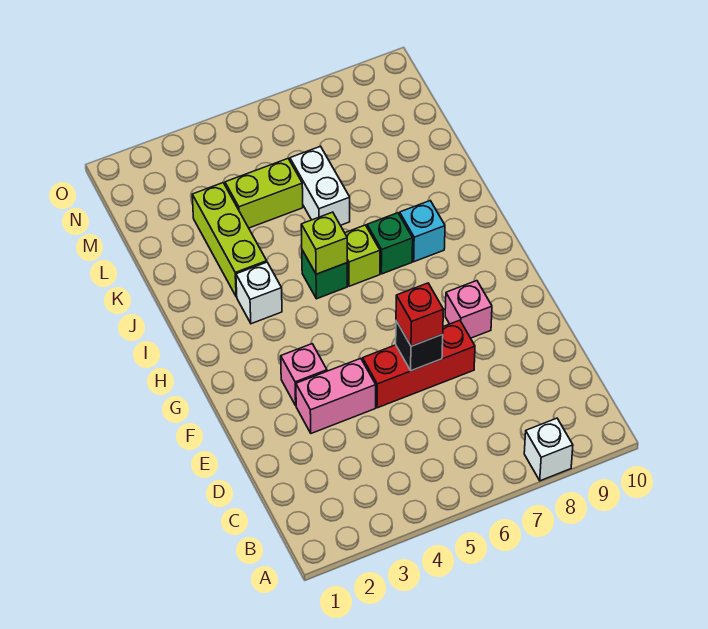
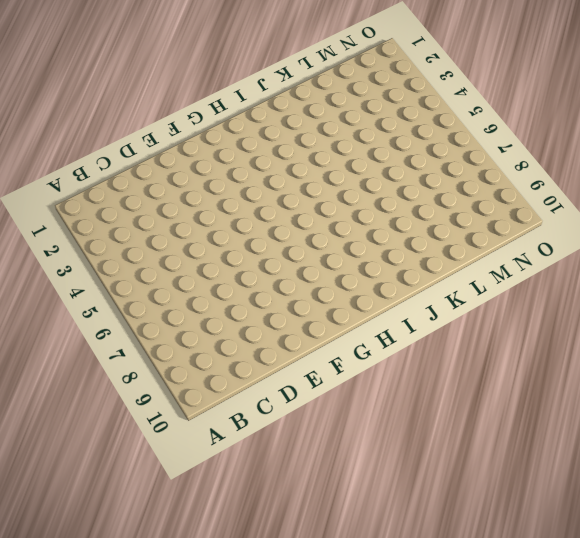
none -> white brick A8 level 1
none -> pink brick E3:E4 level 1
none -> red brick E5:E7 level 1

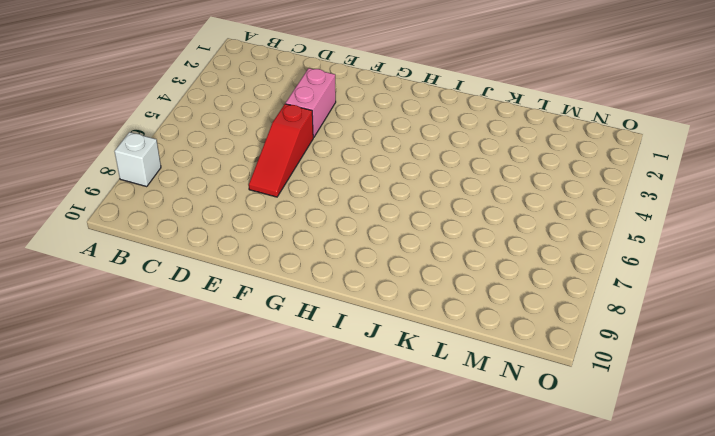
red slope E5:E7 level 1 top 5 -> red brick E5:E7 level 1
none -> pink brick F3 level 1
none -> pink brick F8 level 1
none -> white brick I3 level 1

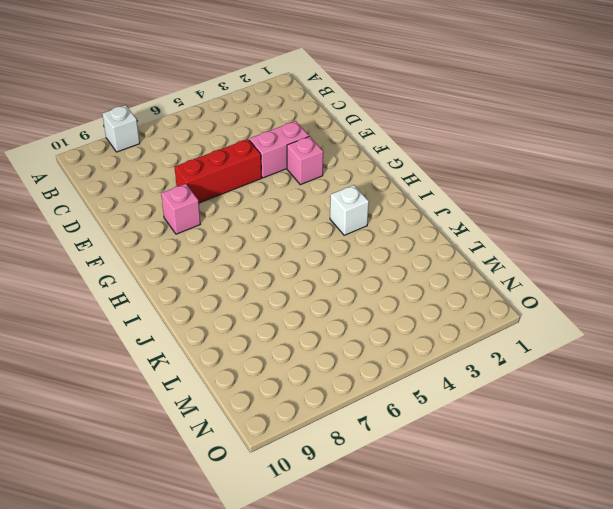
none -> green brick I5 level 1
none -> lime brick I6 level 1
none -> green brick I7 level 1

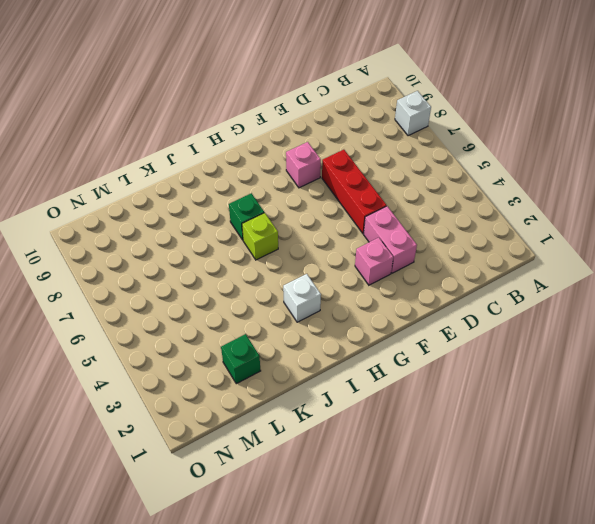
green brick L2 level 1 -> green brick I5 level 1
none -> cyan brick I8 level 1
none -> lime brick J3:L3 level 1
none -> white brick K6:L6 level 1

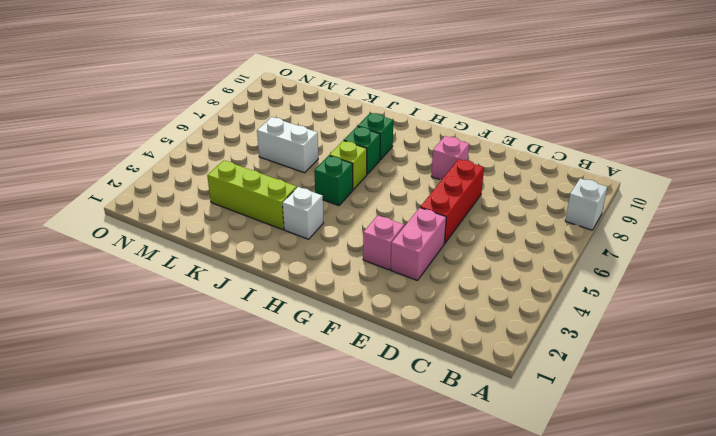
green brick I8 level 1 -> cyan brick I8 level 1
none -> lime brick L4:L5 level 1
none -> black brick E6 level 2
none -> lime brick I5 level 2

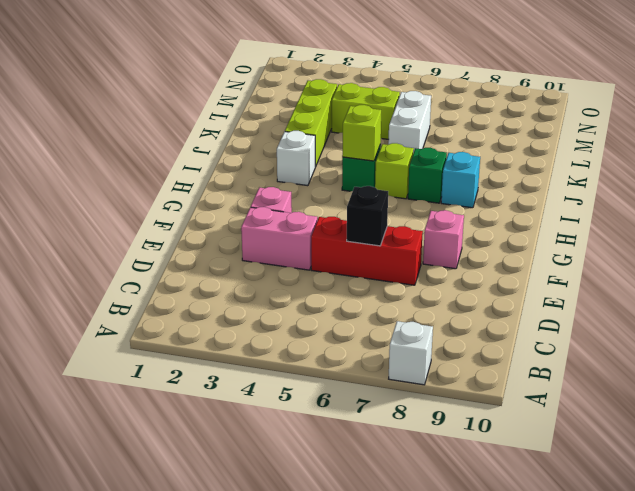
none -> red brick E6 level 3

